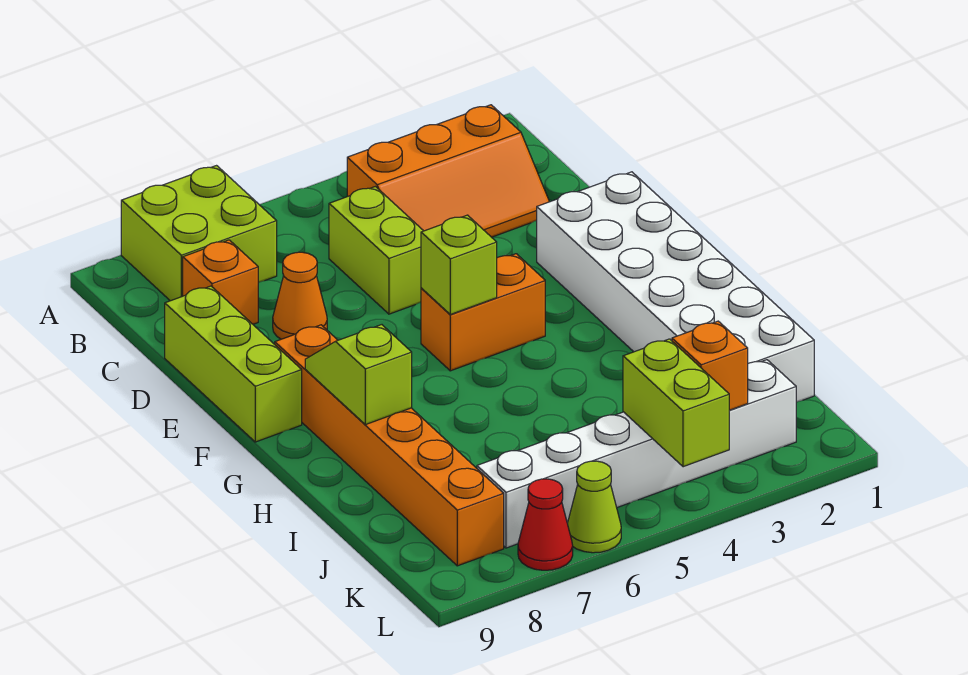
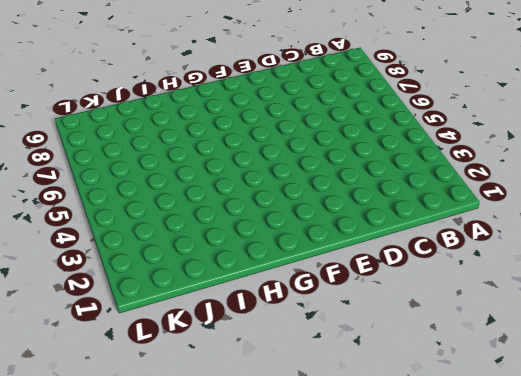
none -> lime brick A7:B8 level 1
none -> orange slope B2:C4 level 1 top B
none -> lime brick C5:D5 level 1

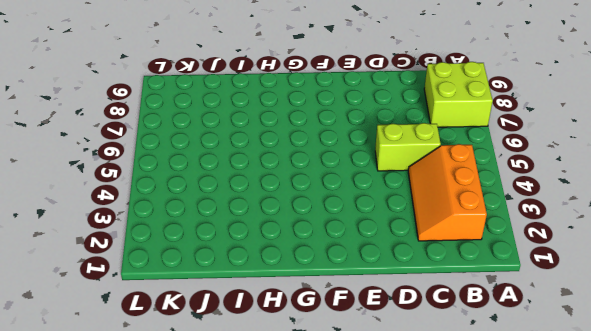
none -> orange brick C8 level 1
none -> orange cone D7 level 1
none -> lime brick D9:F9 level 1

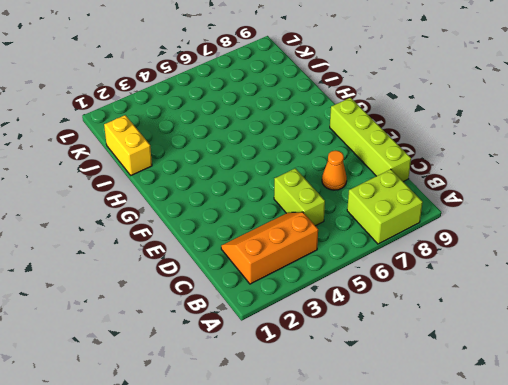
lime brick C9:F9 level 1 -> lime brick D9:F9 level 1
yellow brick I1:J1 level 1 -> white brick E1:J2 level 1
none -> orange brick C8 level 1
none -> orange brick F4:F5 level 1
none -> orange brick F8:K8 level 1

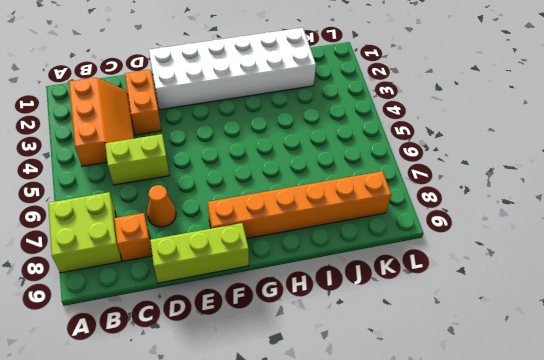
orange brick D2:D3 level 1 -> orange brick F4:F5 level 1
none -> white brick K2:K7 level 1
none -> lime cone L6 level 1
none -> red cone L7 level 1

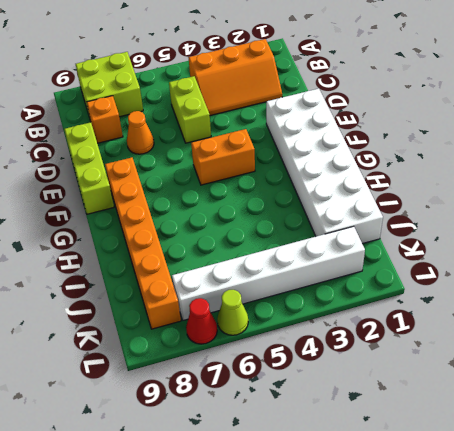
none -> lime brick F5 level 2
none -> lime slope G8:H8 level 2 top H
none -> orange brick K3 level 2

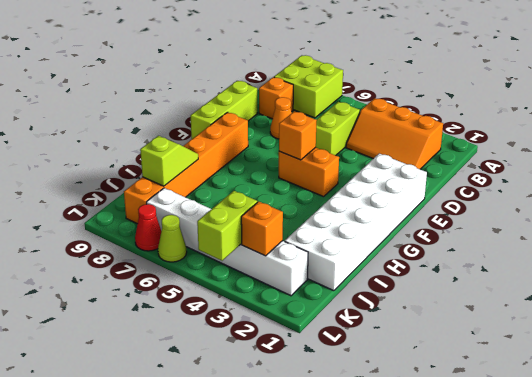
orange brick F5 level 2 -> lime brick F5 level 2
lime slope I8:J8 level 2 top J -> lime slope G8:H8 level 2 top H

